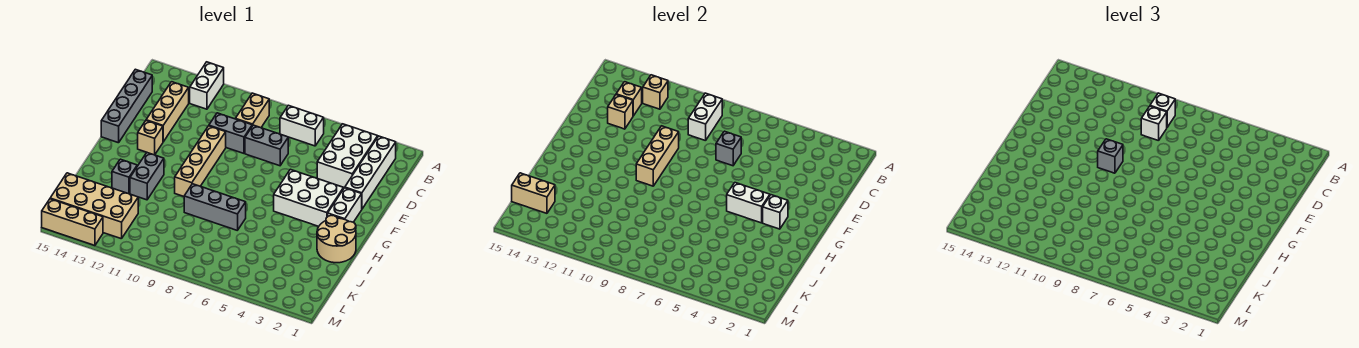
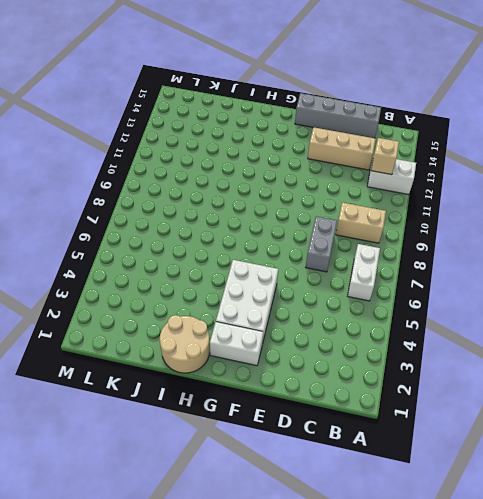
none -> white brick B2:E2 level 1
none -> white brick B3:D4 level 1
none -> grey brick D9:D10 level 1
none -> tan brick E10:H10 level 1

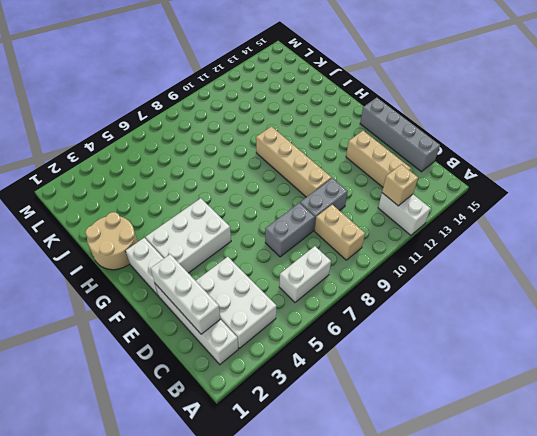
white brick C2:E2 level 2 -> none
none -> tan brick F13 level 1
none -> grey brick H12:I12 level 1
none -> grey brick I7:I9 level 1
none -> grey brick I13 level 1

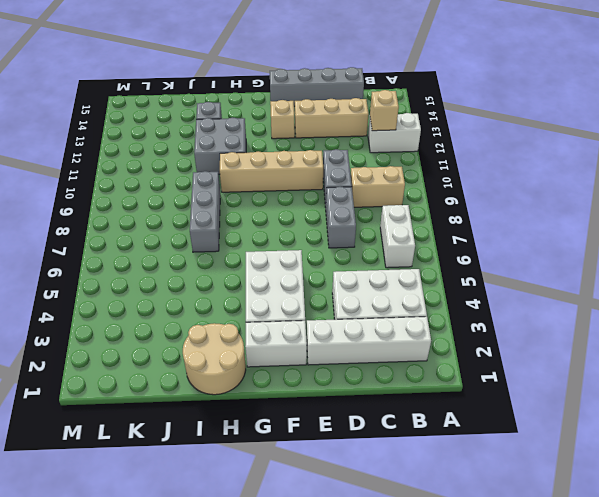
grey brick H11:I12 level 1 -> grey brick H12:I12 level 1
none -> tan brick K12:L15 level 1
none -> tan brick M13:M15 level 1
none -> white brick B9:C9 level 2
none -> tan brick C13 level 2

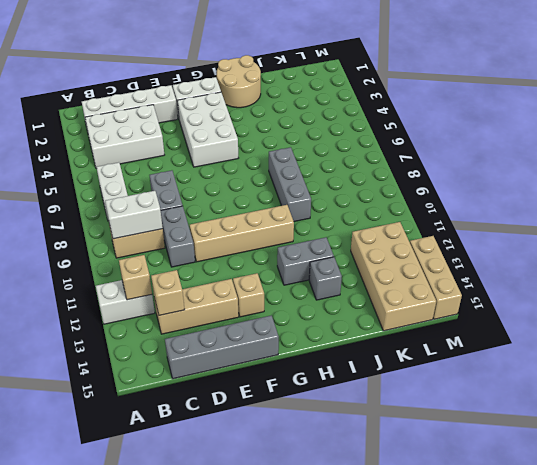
none -> grey brick D7 level 2
none -> tan brick D13 level 2
none -> tan brick E10:G10 level 2
none -> white brick G3 level 2

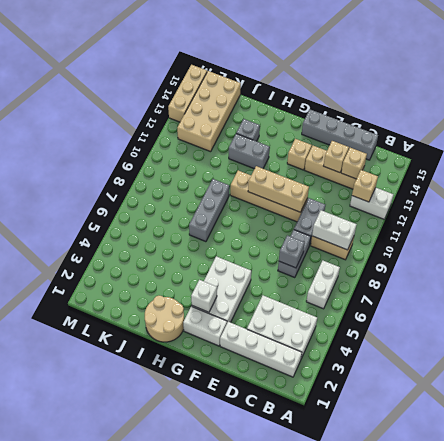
none -> white brick G4:G5 level 2
none -> tan brick K14:K15 level 2
none -> white brick B9 level 3
none -> white brick C9 level 3

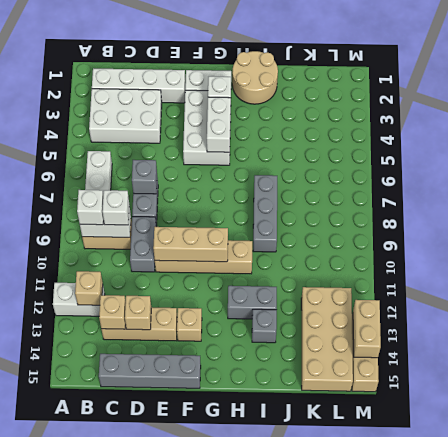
tan brick M13:M14 level 2 -> tan brick K14:K15 level 2
none -> grey brick F10 level 3

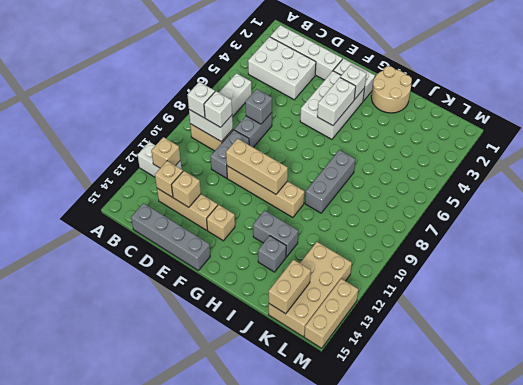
none -> grey brick F10 level 3

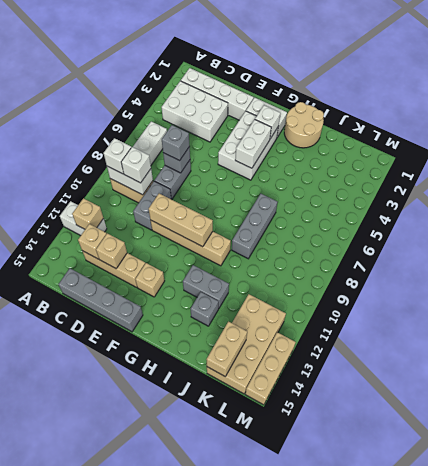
grey brick D7 level 3 -> grey brick F10 level 3

